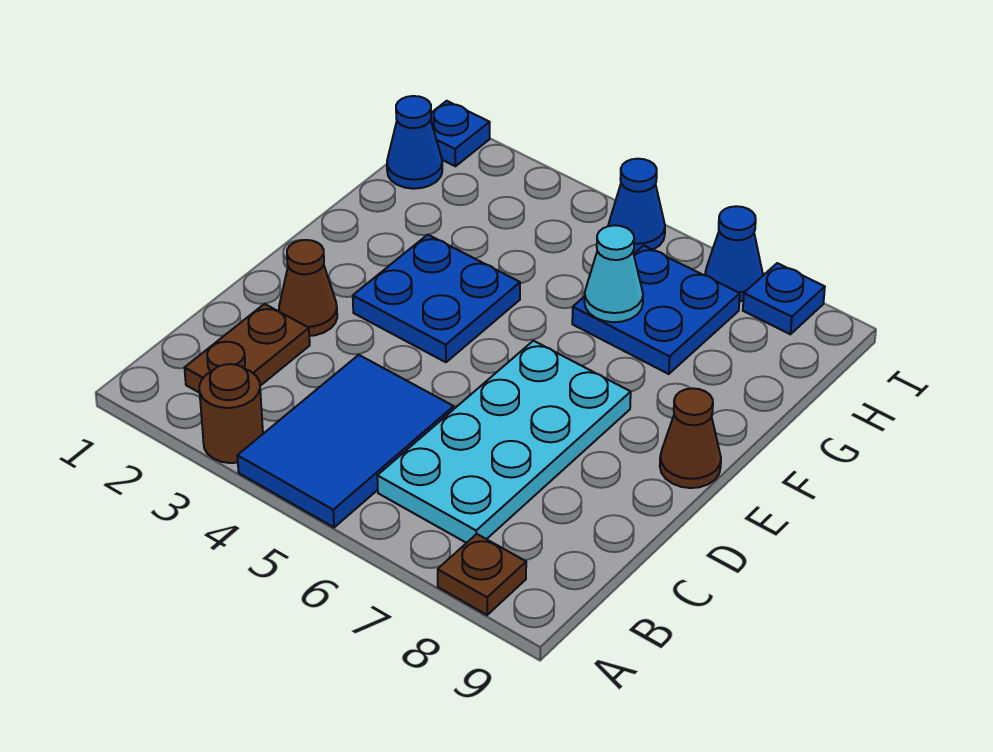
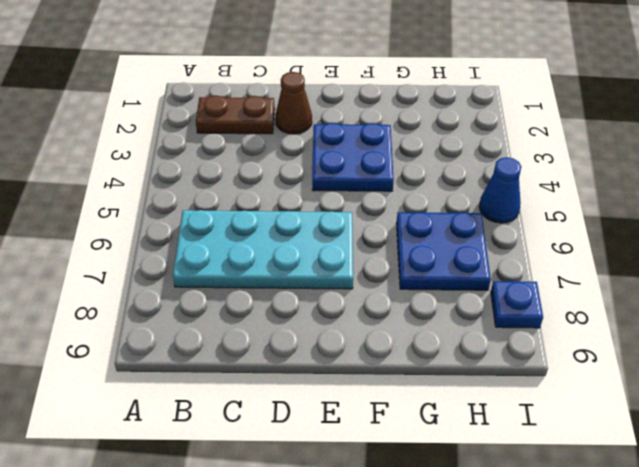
none -> brown round brick A3 level 1
none -> blue tile A4:C5 level 1
none -> brown plate A8 level 1

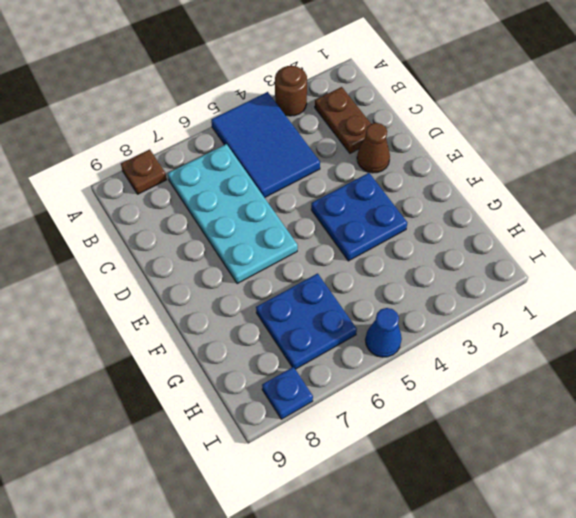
none -> brown cone E9 level 1
none -> blue cone H1 level 1
none -> blue plate I1 level 1

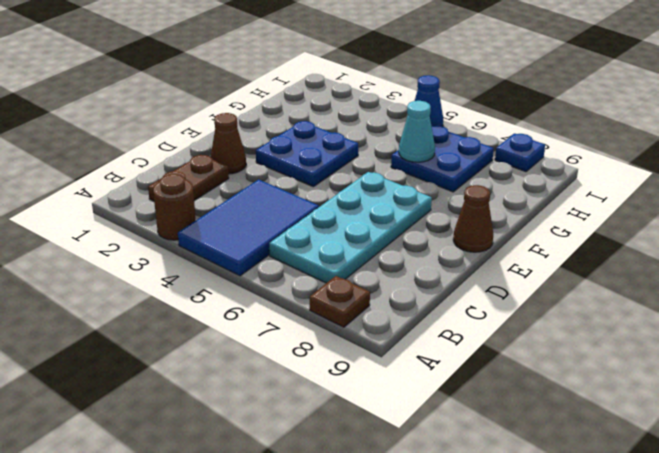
none -> blue cone H1 level 1
none -> blue plate I1 level 1
none -> blue cone I7 level 1

